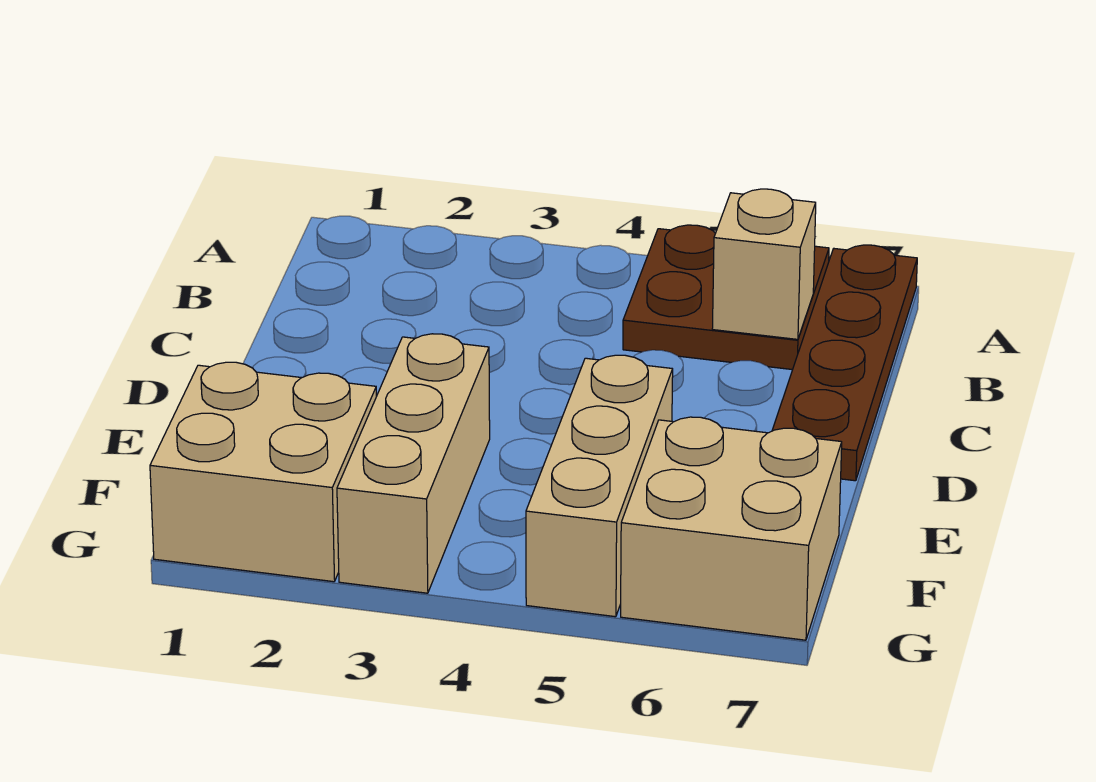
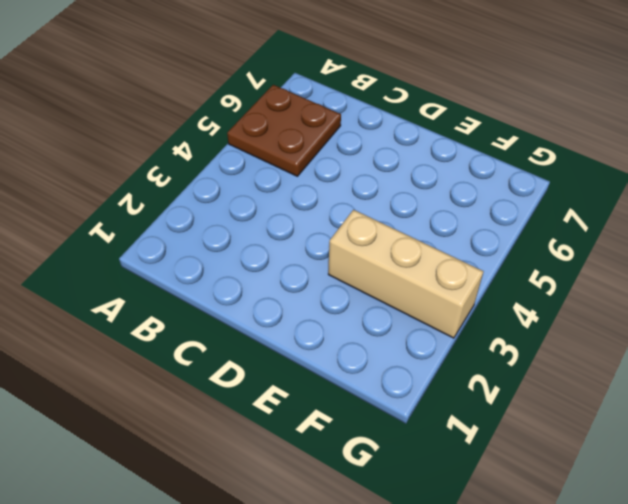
none -> brown plate A7:D7 level 1
none -> tan brick E5:G5 level 1

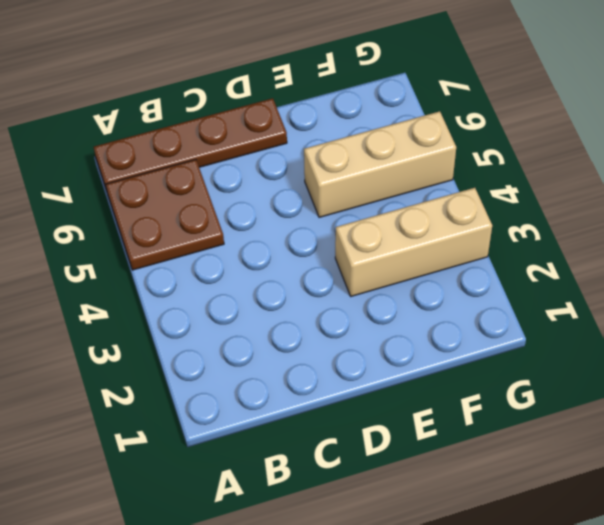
none -> tan brick F1:G2 level 1
none -> tan brick F6:G7 level 1

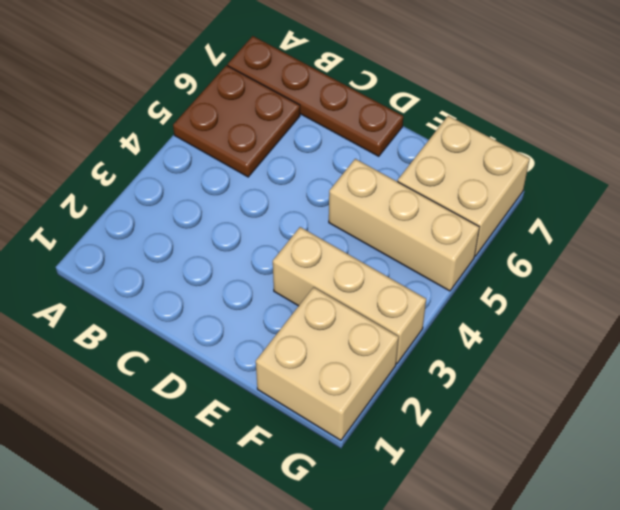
none -> tan brick B6 level 2

